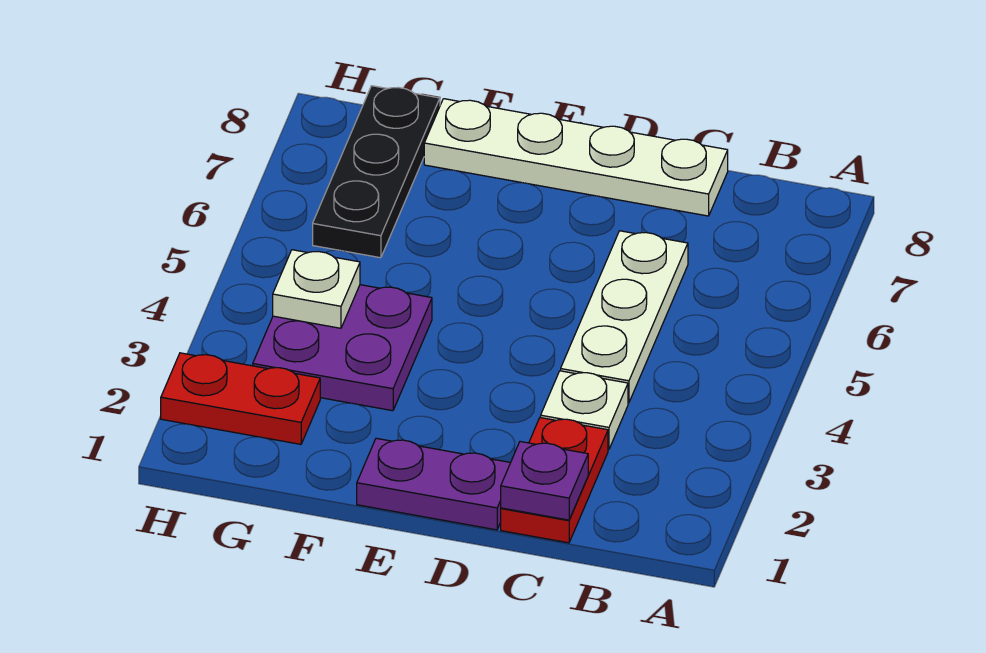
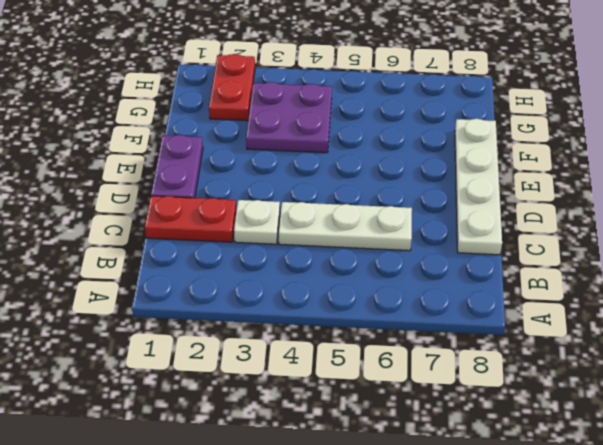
none -> black plate G6:G8 level 1
none -> purple plate C1 level 2

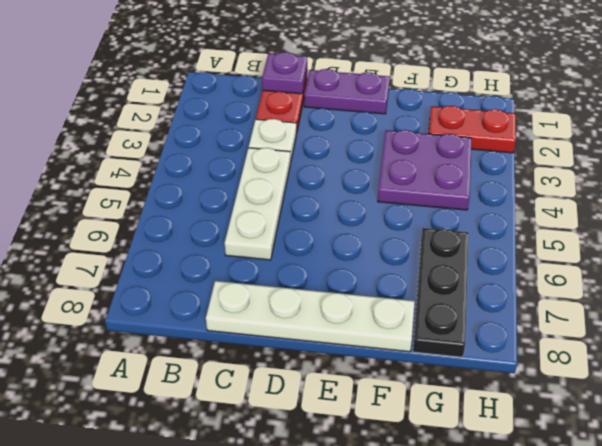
none -> white plate G4 level 2

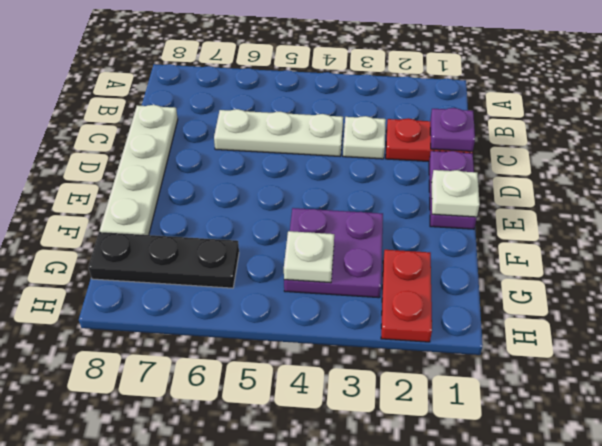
white plate E1 level 2 -> none

